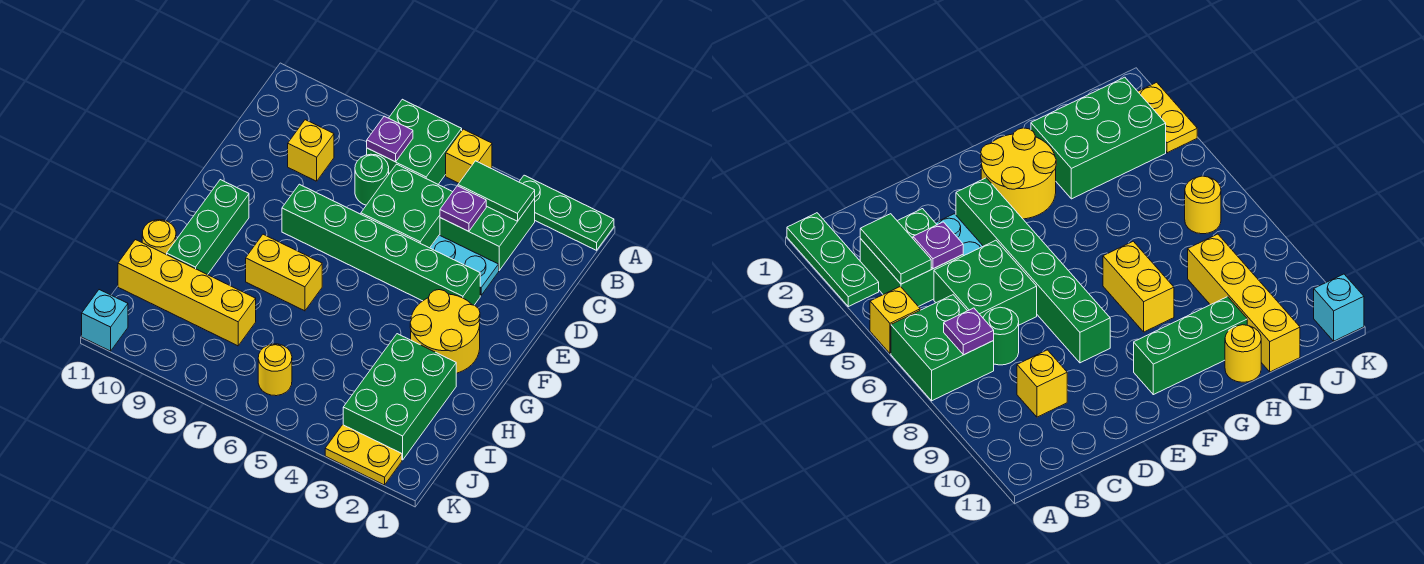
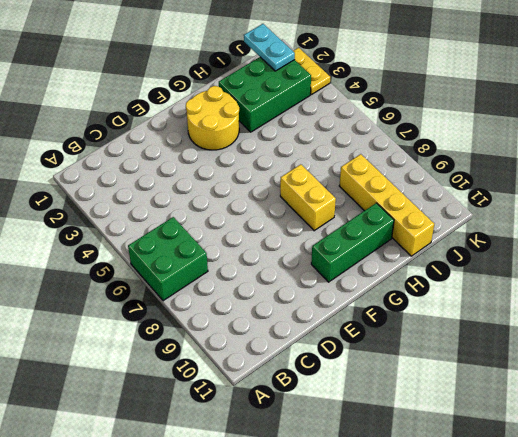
cyan plate J1:J2 level 2 -> cyan plate D3:D4 level 1
none -> green plate A1:A3 level 1
none -> yellow brick A5 level 1
none -> green brick B3:C4 level 1

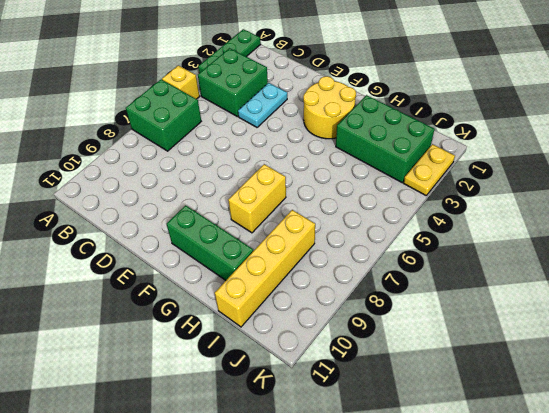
none -> green brick C5:D6 level 1
none -> green round brick C7 level 1
none -> yellow brick C9 level 1

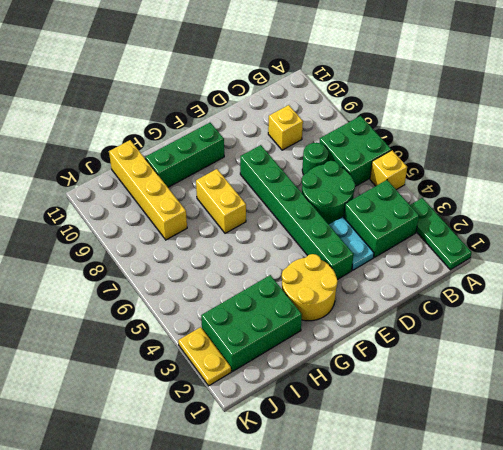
green round brick C5:D6 level 1 -> green brick C5:D6 level 1
none -> yellow round brick H11 level 1
none -> yellow round brick J6 level 1
none -> cyan brick K11 level 1

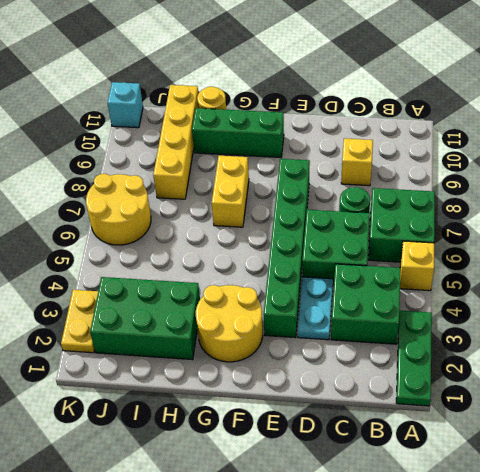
yellow round brick J6:K7 level 1 -> yellow round brick J6 level 1
none -> green tile B3:B4 level 2
none -> purple plate B7 level 2
none -> purple plate C4 level 2

